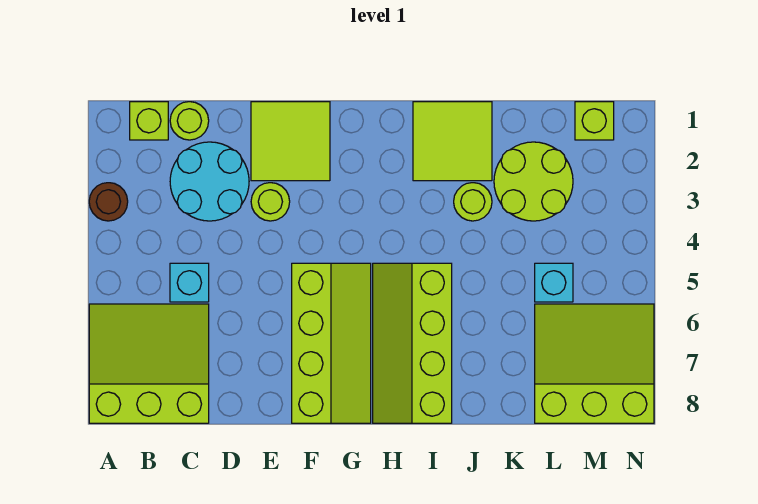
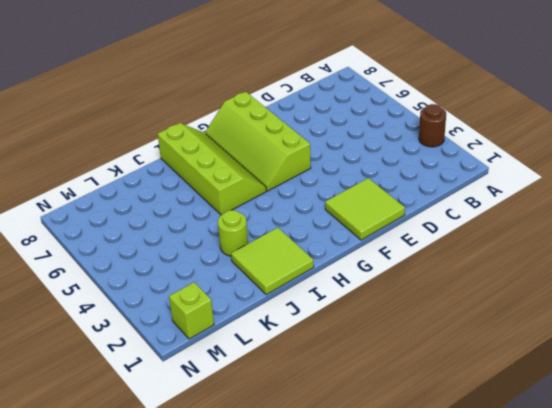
none -> lime slope A6:C8 level 1 top 8
none -> lime brick B1 level 1
none -> lime round brick C1 level 1

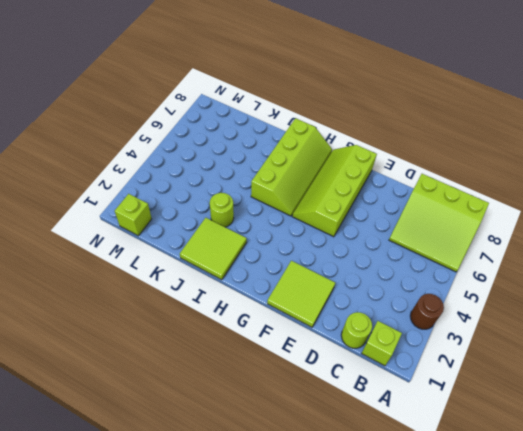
none -> cyan round brick C2:D3 level 1
none -> cyan brick C5 level 1
none -> lime round brick E3 level 1

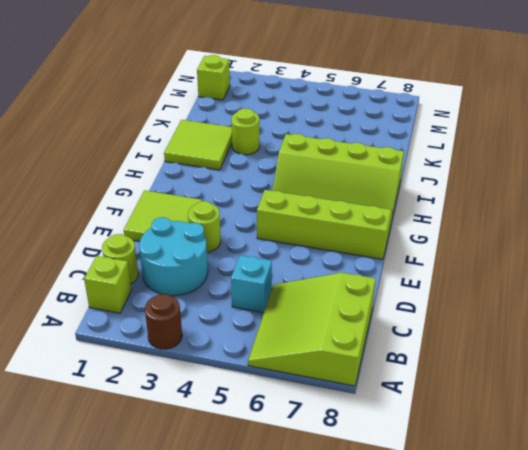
none -> lime round brick K2:L3 level 1
none -> cyan brick L5 level 1
none -> lime slope L6:N8 level 1 top 8

